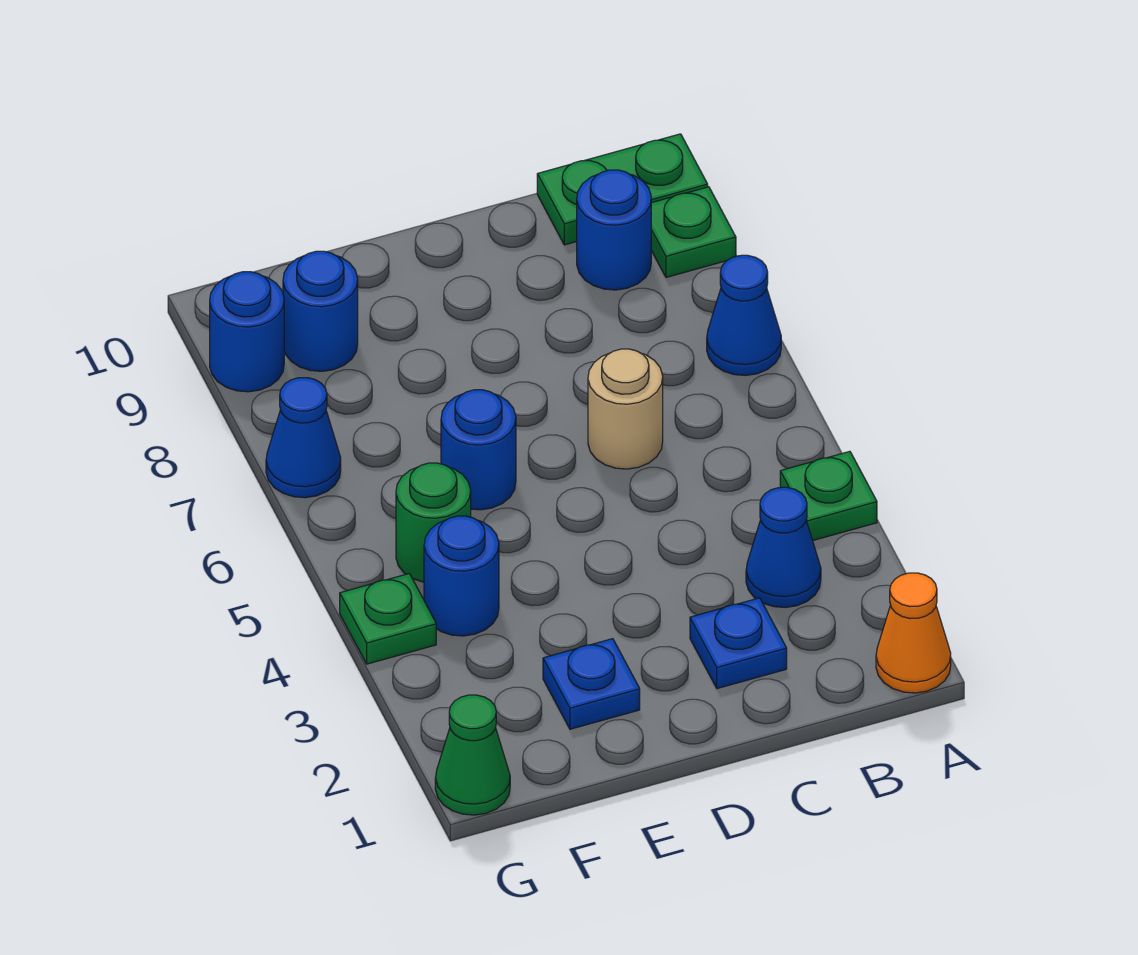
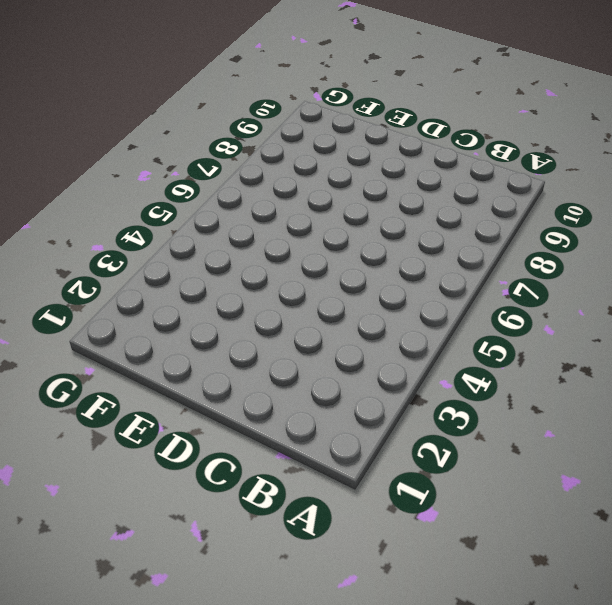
none -> orange cone A1 level 1
none -> green plate A4 level 1
none -> blue cone A7 level 1

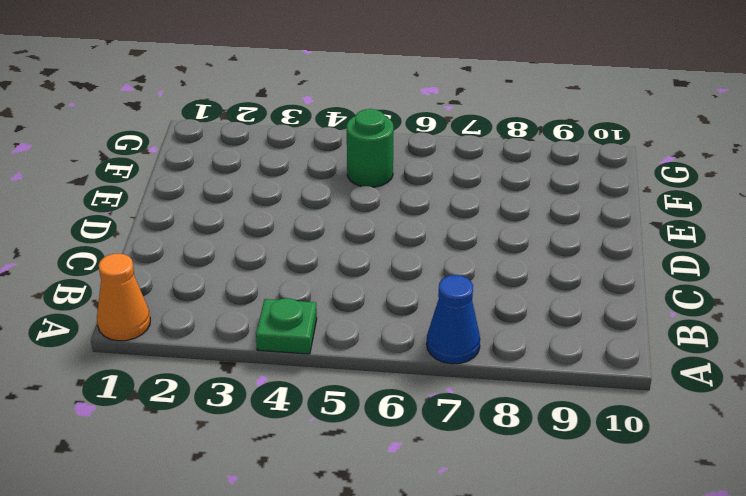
none -> green plate A9 level 1
none -> green plate A10:B10 level 1
none -> blue cone B3 level 1

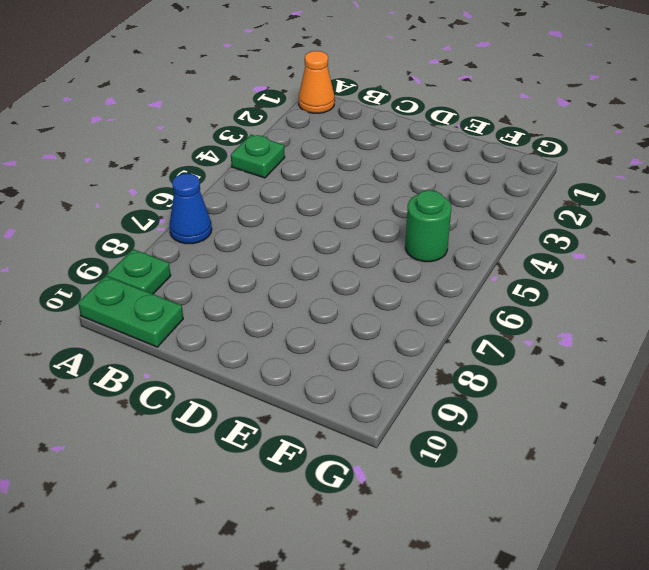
none -> blue cone B3 level 1
none -> blue round brick B9 level 1
none -> blue plate C2 level 1

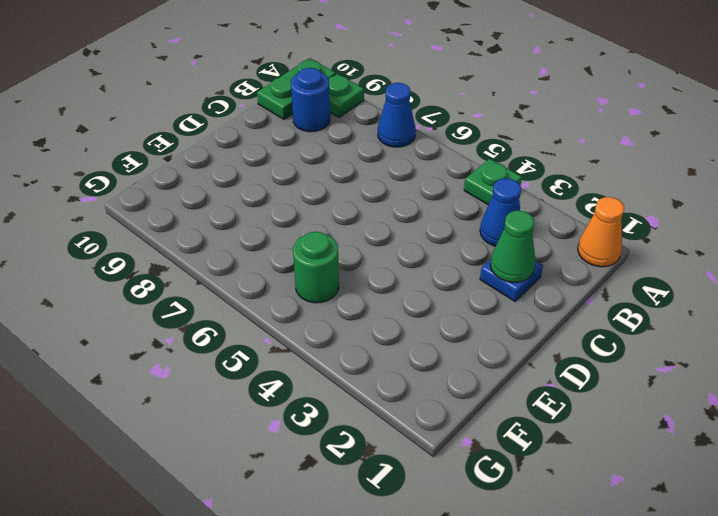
green cone C2 level 2 -> green cone G1 level 1
none -> tan round brick C6 level 1
none -> blue plate E2 level 1
none -> blue round brick E6 level 1

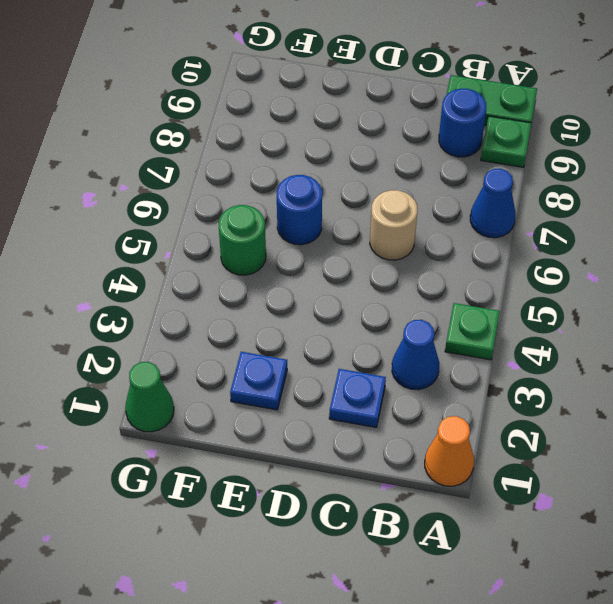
none -> blue round brick F4 level 1
none -> blue round brick F9 level 1
none -> green plate G4 level 1

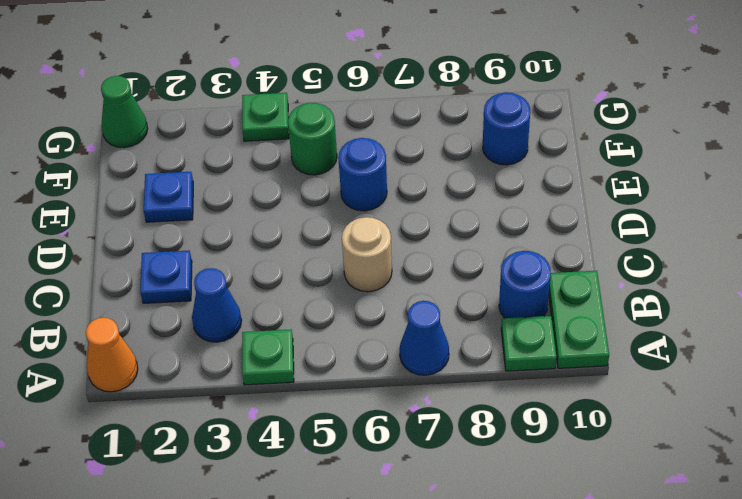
none -> blue round brick F4 level 1
none -> blue cone G7 level 1
none -> blue round brick G9 level 1

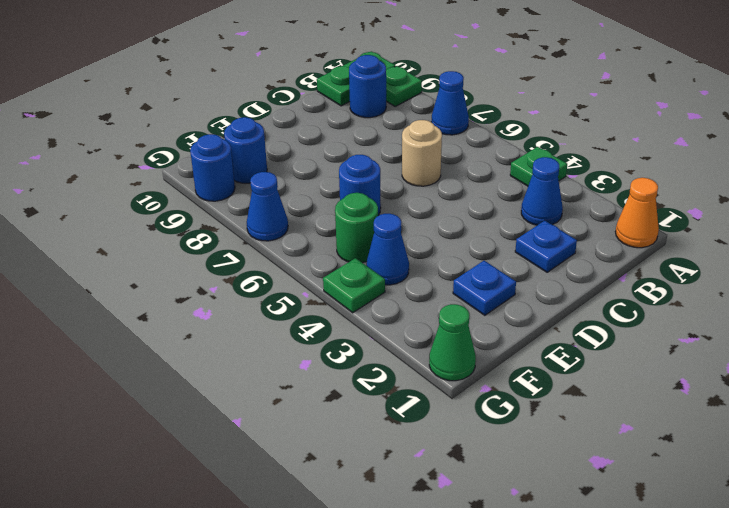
blue cone F4 level 1 -> blue round brick F4 level 1

